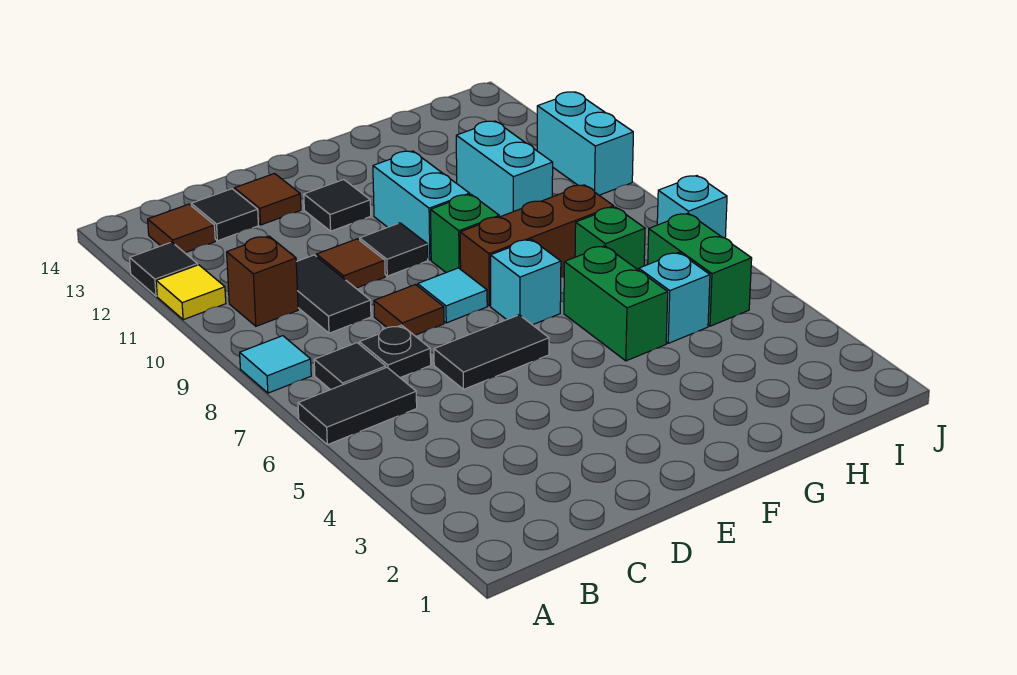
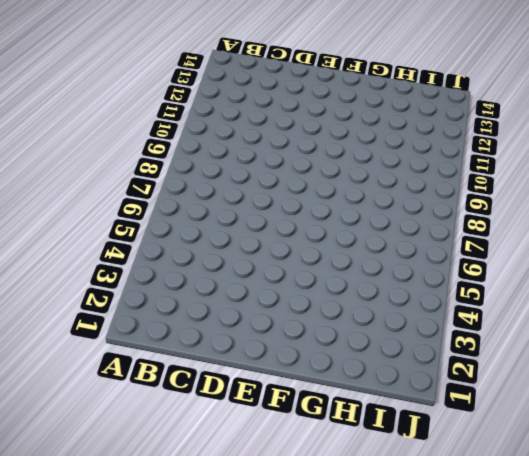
none -> black tile A6:B6 level 1
none -> cyan tile A8 level 1
none -> yellow tile A11 level 1

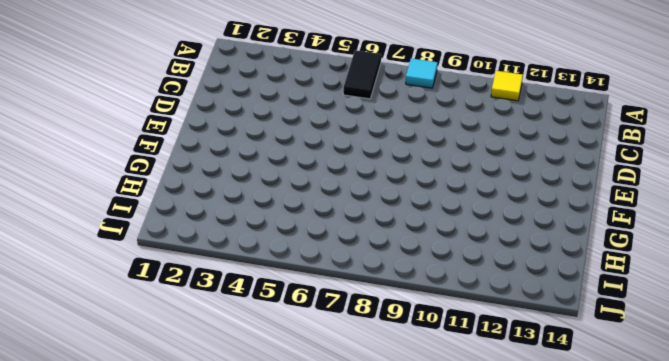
none -> black tile A12 level 1
none -> black tile B7 level 1
none -> brown brick B10 level 1

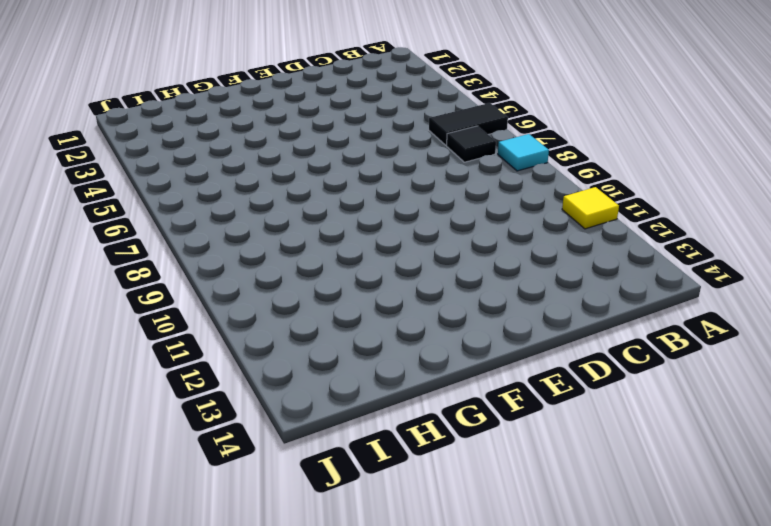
none -> black tile A12 level 1
none -> brown brick B10 level 1
none -> brown tile B13 level 1

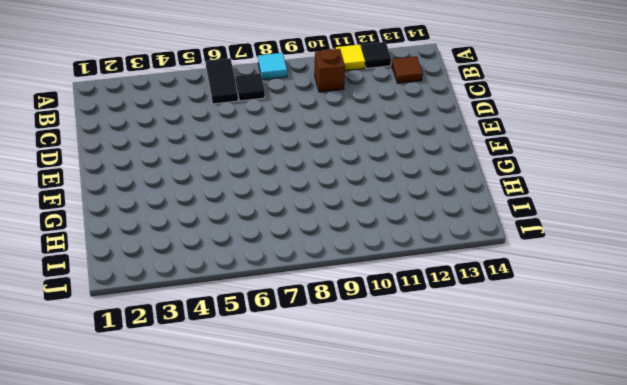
none -> black plate C7 level 1
none -> black tile C9:C10 level 1
none -> black tile C13 level 1

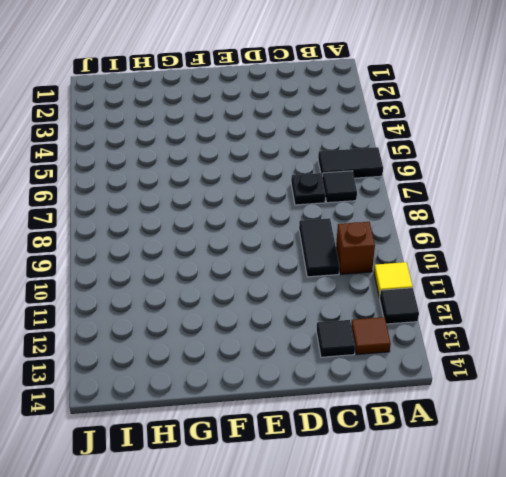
none -> cyan tile A8 level 1
none -> black tile D6:E6 level 1
none -> brown tile D8 level 1

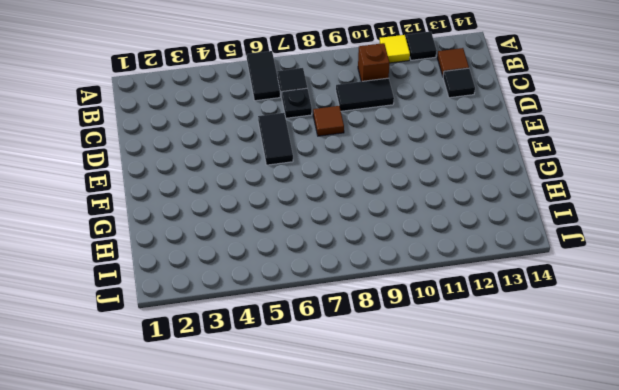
none -> cyan tile A8 level 1
none -> brown tile D10 level 1
none -> brown tile D13 level 1

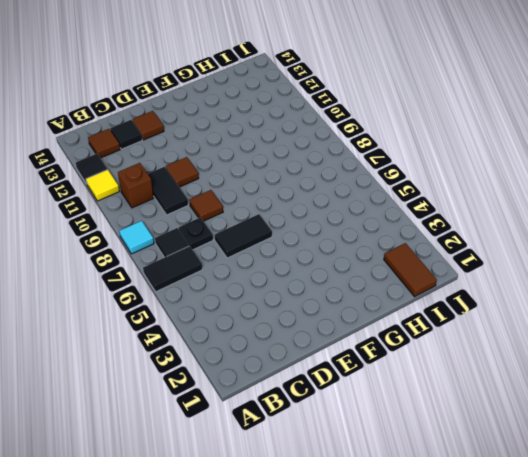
brown tile I1:I2 level 1 -> none
none -> cyan tile E8 level 1
none -> black tile E10 level 1
none -> black tile E12 level 1

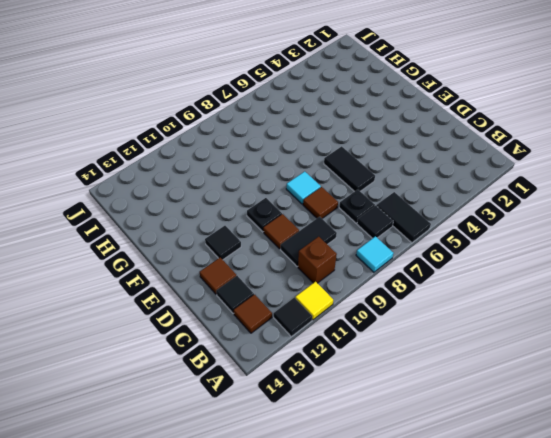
black plate E10 level 1 -> black tile E10 level 1
none -> cyan brick F7 level 1
none -> brown brick F8:H8 level 1
none -> green brick F9 level 1

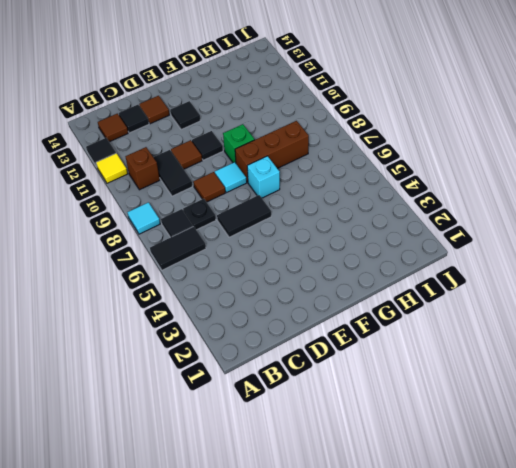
none -> cyan brick F10:F11 level 1
none -> green brick G5:G6 level 1
none -> cyan brick H5 level 1

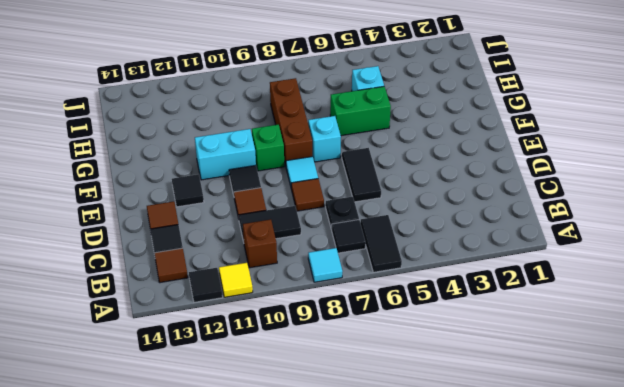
none -> green brick H7 level 1
none -> cyan brick H10:H11 level 1
none -> green brick I5:I6 level 1

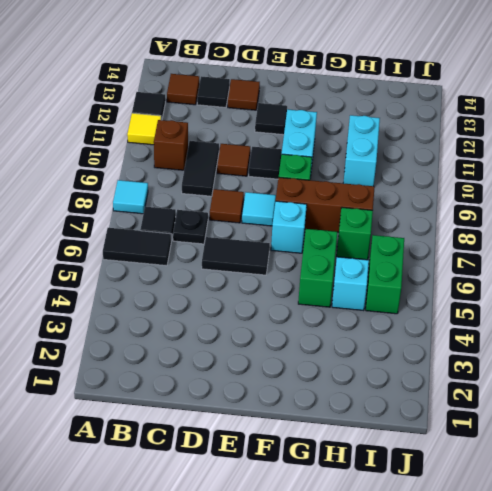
none -> cyan brick J7 level 1
none -> cyan brick J10:J11 level 1

